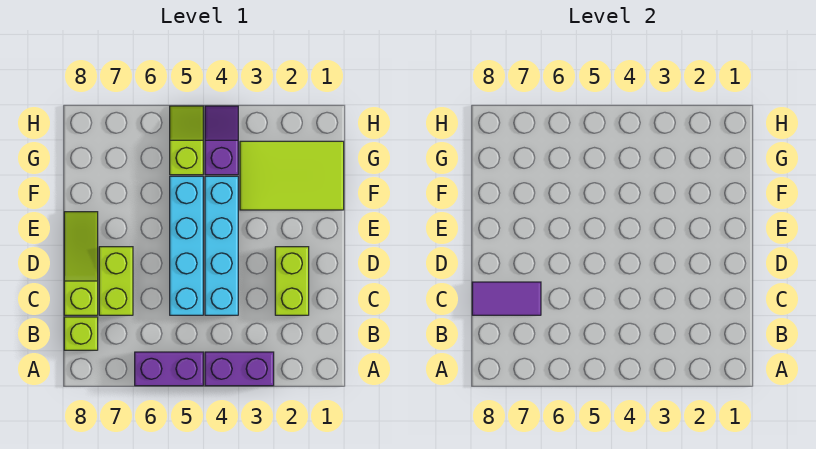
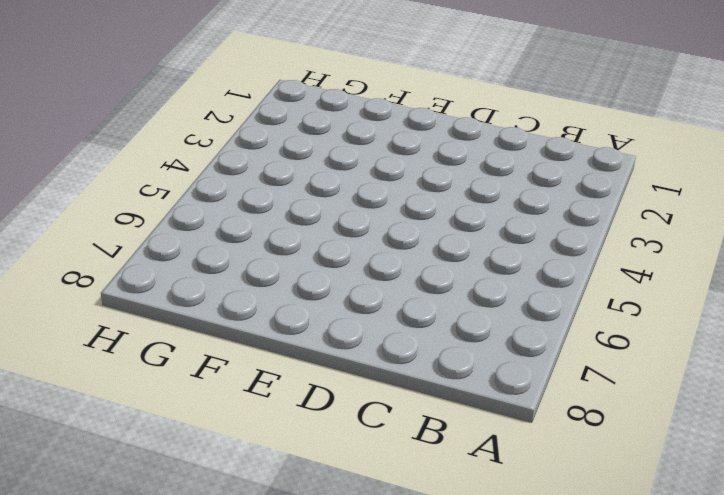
none -> purple brick A3:A4 level 1
none -> purple brick A5:A6 level 1
none -> lime brick B8 level 1

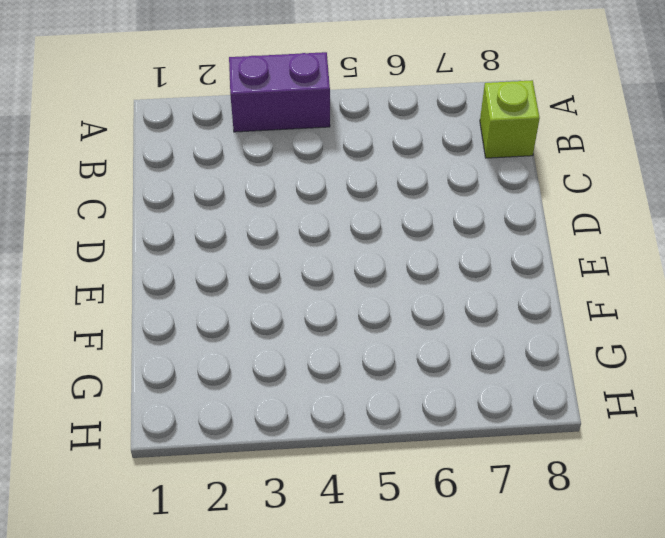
none -> purple brick A5:A6 level 1
none -> lime brick C2:D2 level 1
none -> cyan brick C4:F4 level 1

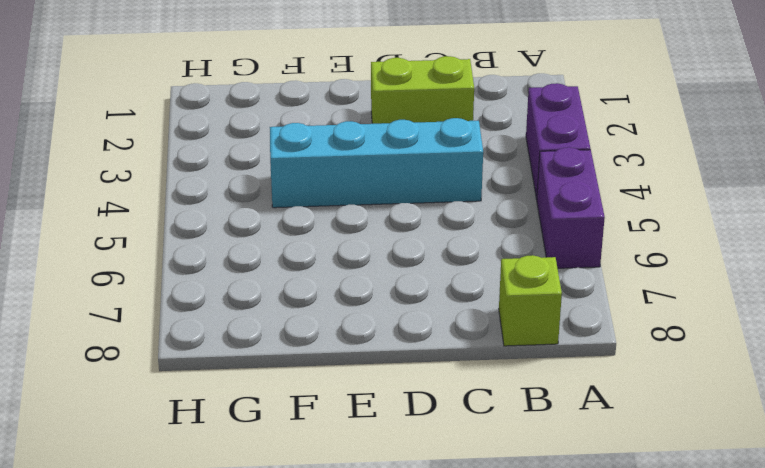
none -> cyan brick C5:F5 level 1
none -> lime brick C7:D7 level 1
none -> lime slope C8:E8 level 1 top C

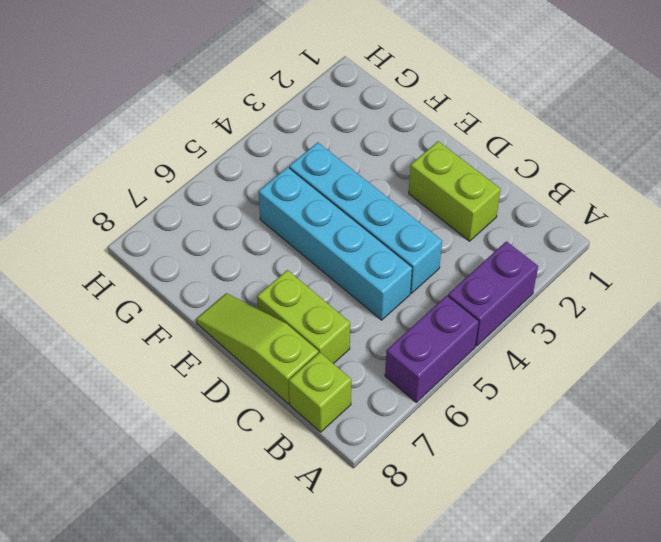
none -> lime tile F1:G3 level 1
none -> purple slope G4:H4 level 1 top G
none -> lime slope G5:H5 level 1 top G

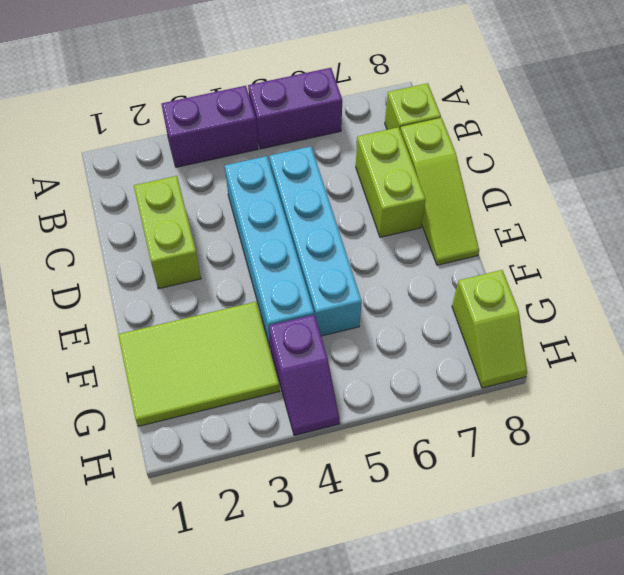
lime slope G8:H8 level 1 top G -> lime slope G5:H5 level 1 top G
none -> purple tile C7:C8 level 2

